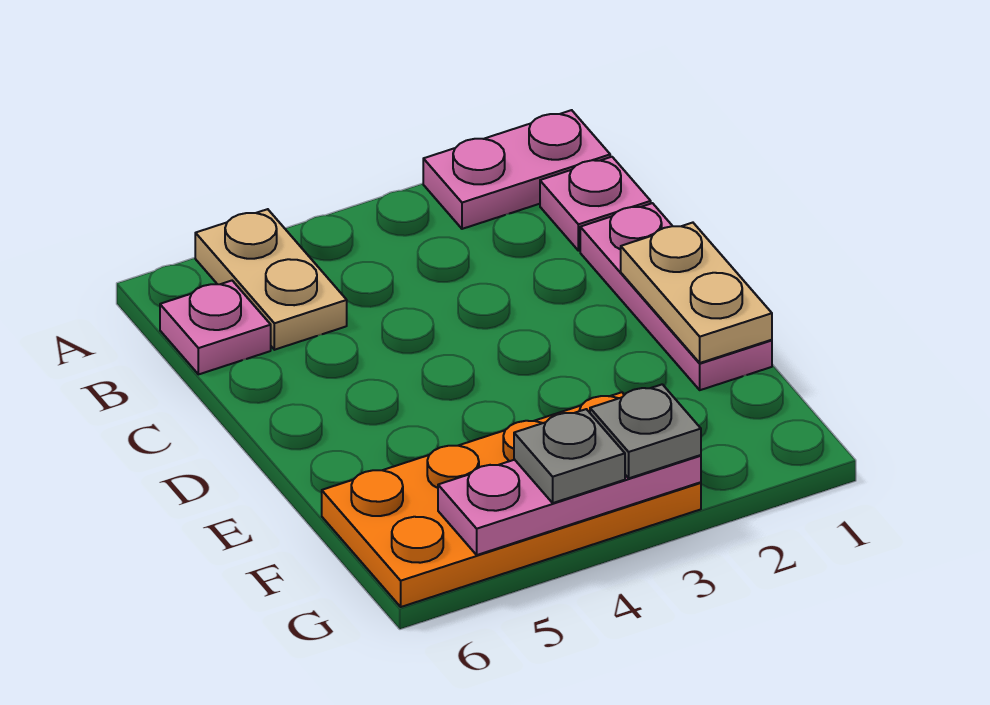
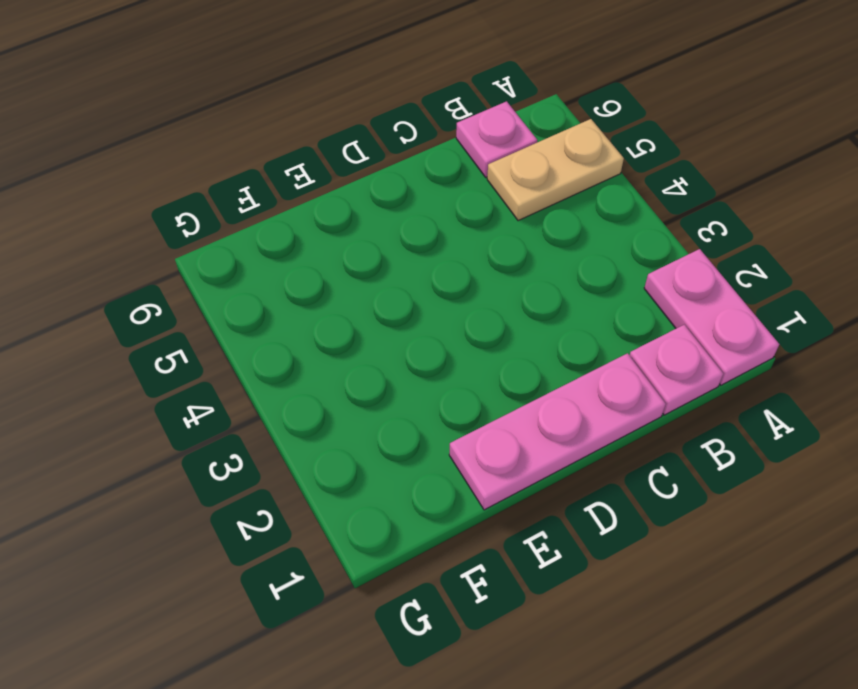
none -> orange plate F3:G6 level 1
none -> tan plate D1:E1 level 2

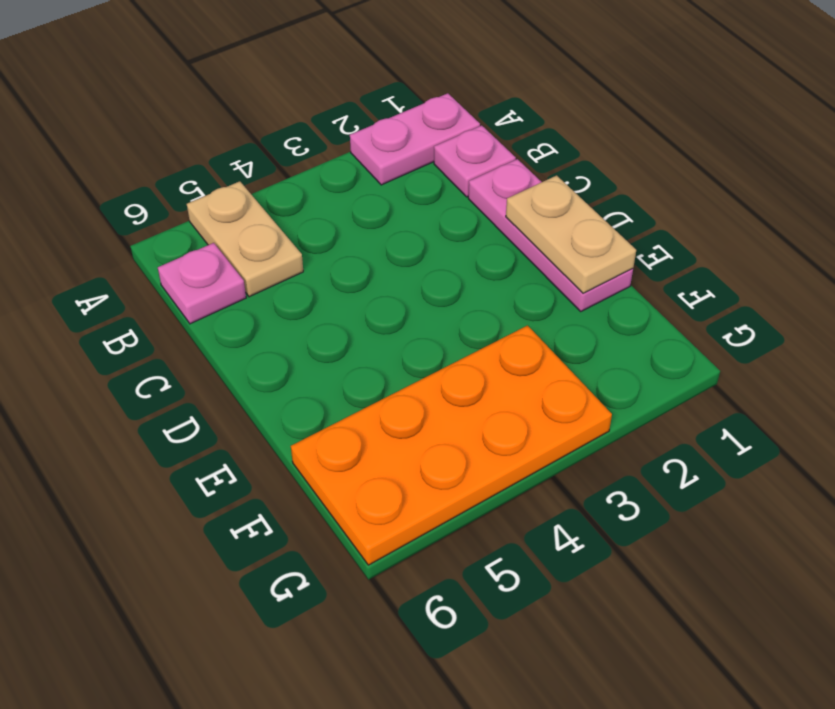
none -> pink plate G3:G5 level 2
none -> grey plate G3 level 3

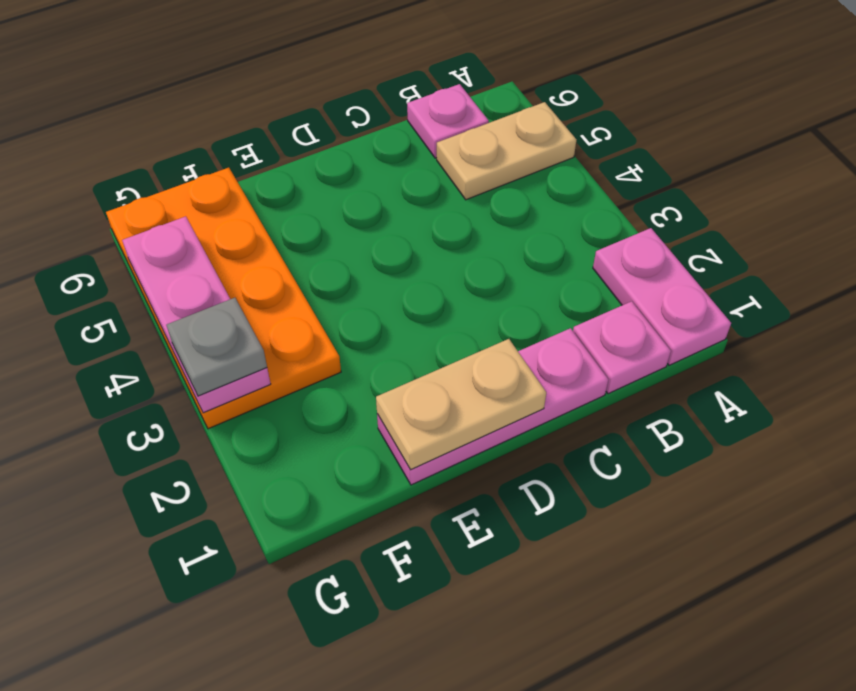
none -> grey plate G4 level 3

